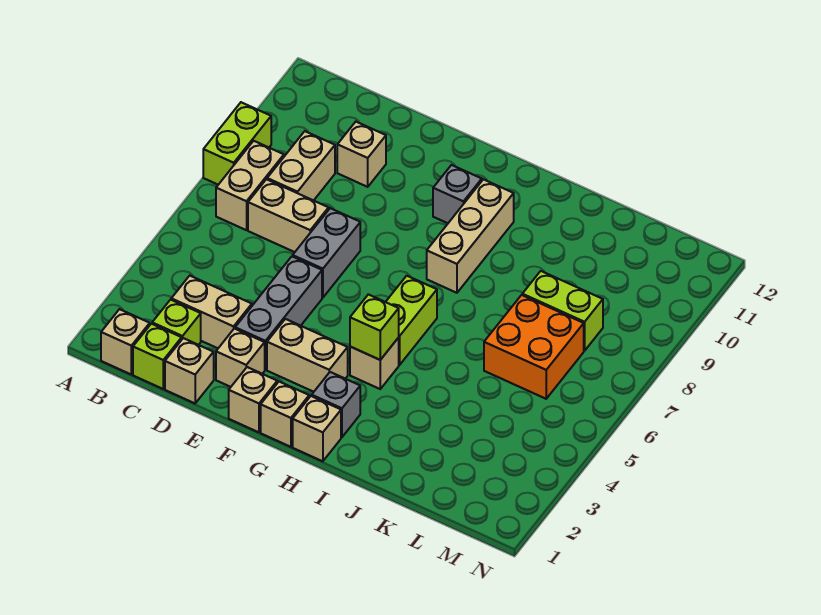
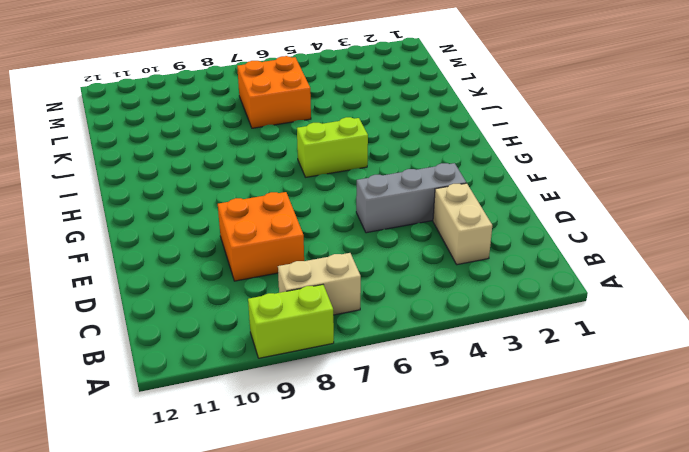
orange brick D8:E9 level 1 -> none
none -> tan brick B1 level 1
none -> lime brick C1 level 1
none -> lime brick C2 level 1

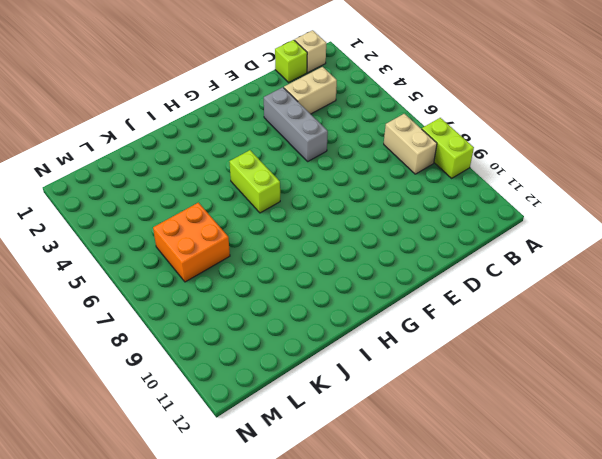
none -> lime brick C2 level 1
none -> tan brick C7:D7 level 1
none -> tan brick C8:C9 level 1

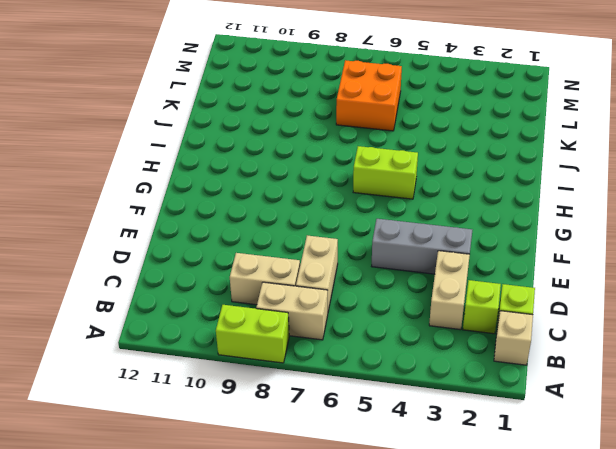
none -> tan brick D1 level 1
none -> tan brick D10 level 1
none -> tan brick E2 level 1

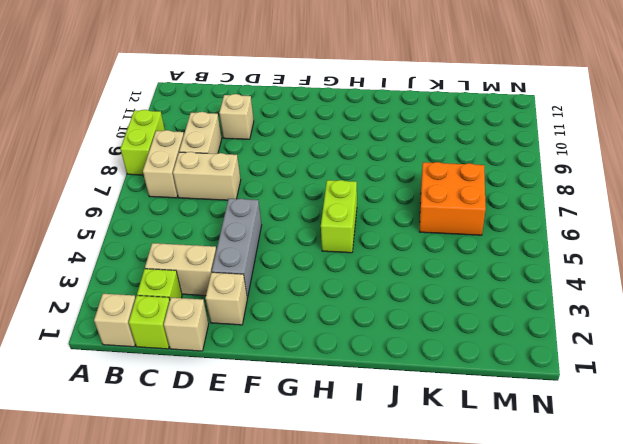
none -> grey brick E6:E7 level 1
none -> tan brick F1 level 1
none -> tan brick F3:G3 level 1

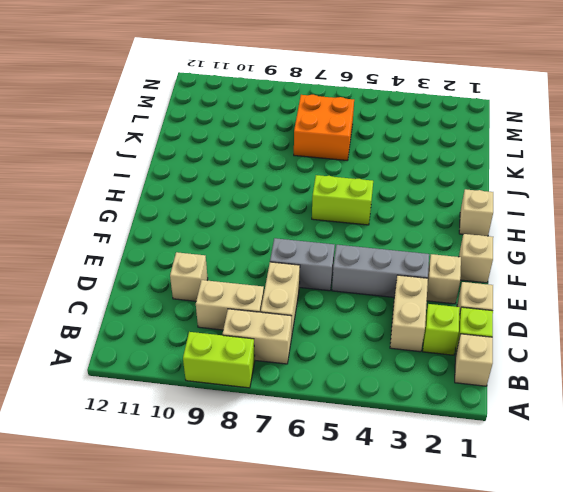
none -> tan brick F3:G3 level 1
none -> tan brick G1 level 1
none -> grey brick G10 level 1

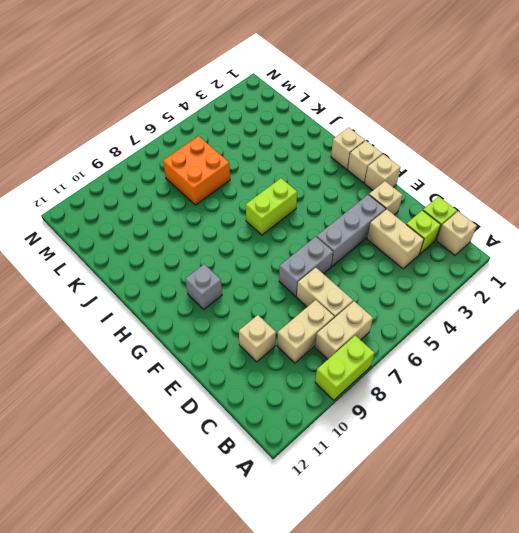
none -> tan brick D1 level 1
none -> tan brick F3:G3 level 1
none -> grey brick H2 level 1

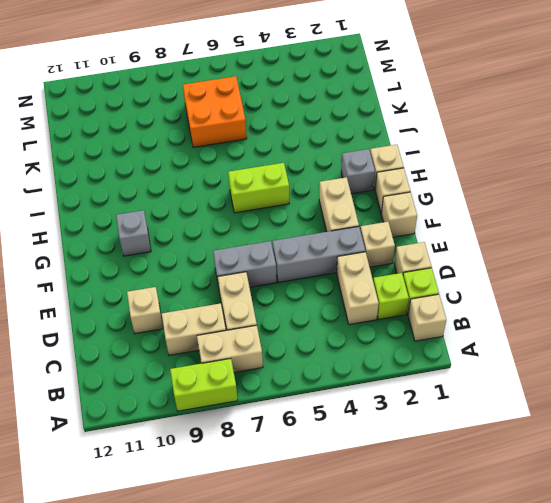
none -> tan brick H4 level 1
none -> tan brick H8:H10 level 1
none -> lime brick K8:L8 level 1

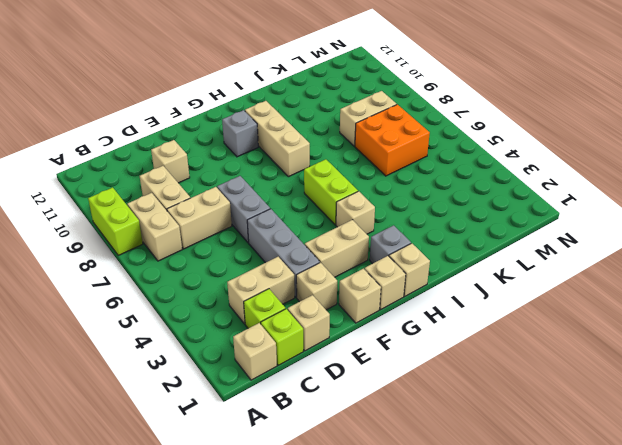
tan brick K8:L8 level 1 -> lime brick K8:L8 level 1
none -> lime brick H4 level 2

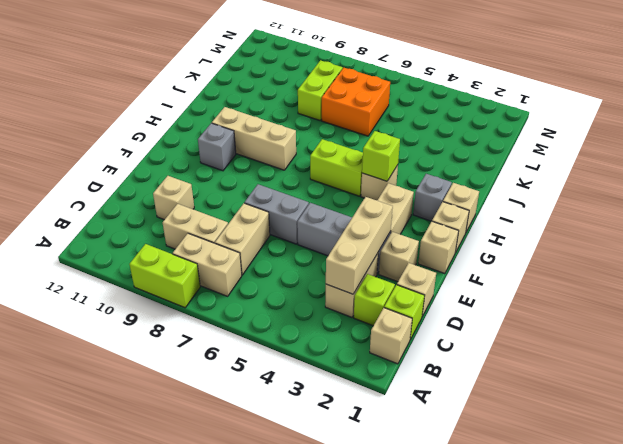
tan brick C3:E3 level 2 -> none

